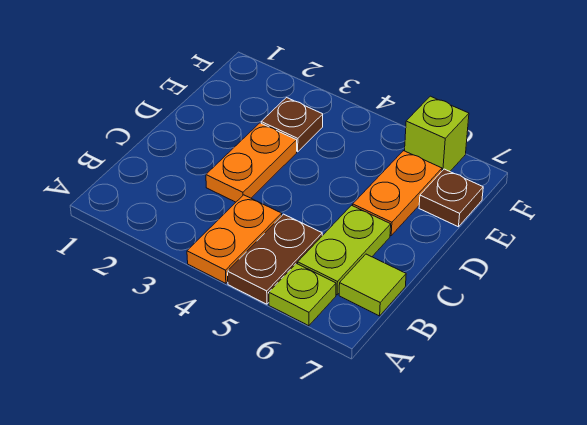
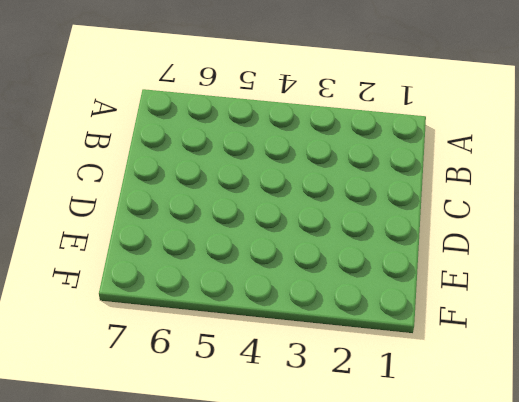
none -> orange plate A4:B4 level 1
none -> brown plate A5:B5 level 1

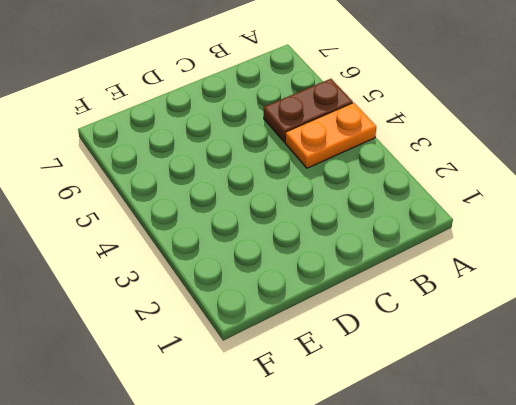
none -> lime plate A6 level 1
none -> lime plate B6:C6 level 1

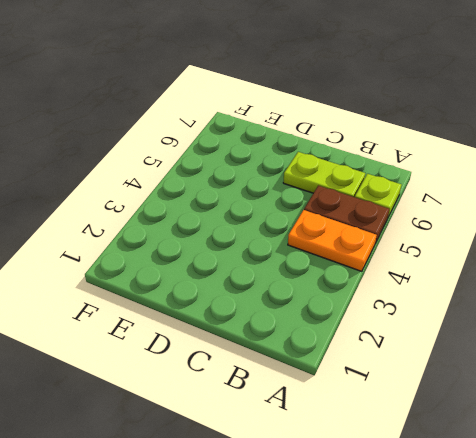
none -> lime tile B7 level 1
none -> orange plate C3:D3 level 1

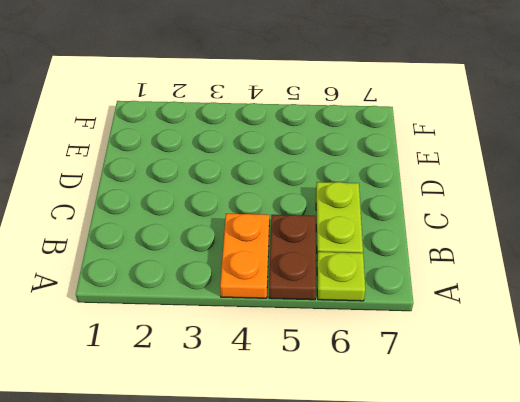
none -> lime tile B7 level 1
none -> orange plate C3:D3 level 1

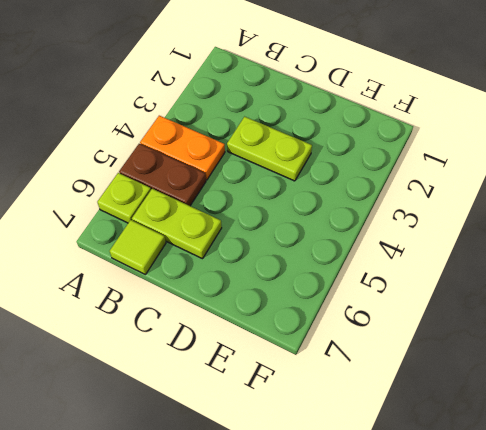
lime plate C3:D3 level 1 -> orange plate C3:D3 level 1
none -> orange plate D6:E6 level 1
none -> brown plate E3 level 1

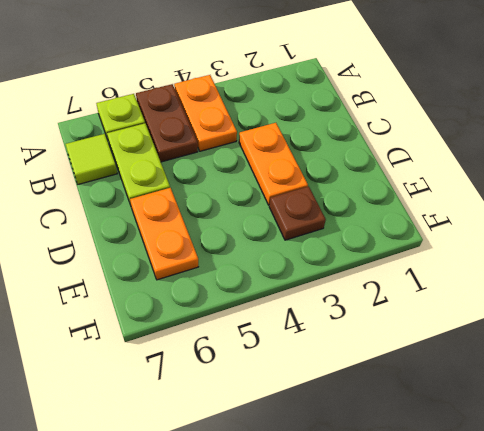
none -> brown plate E7 level 1
none -> lime brick F6 level 1

